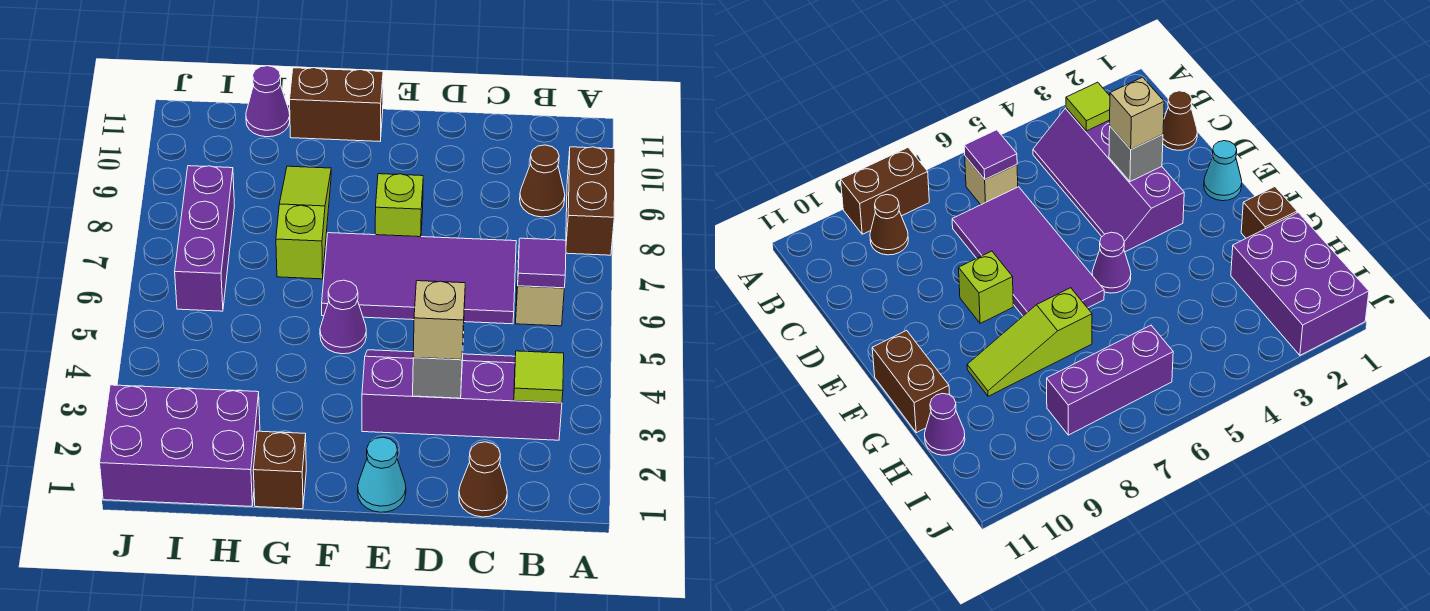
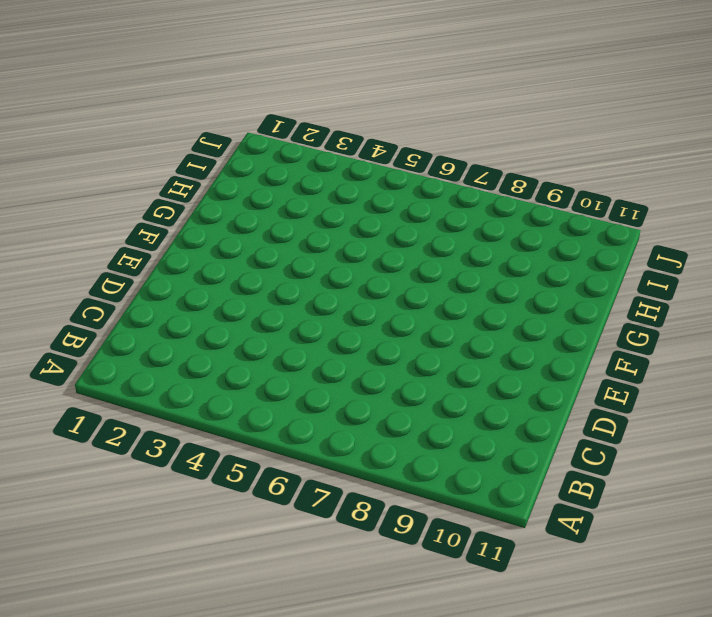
none -> brown brick A8:A9 level 1
none -> purple slope B3:E4 level 1 top 3
none -> tan brick B6 level 1

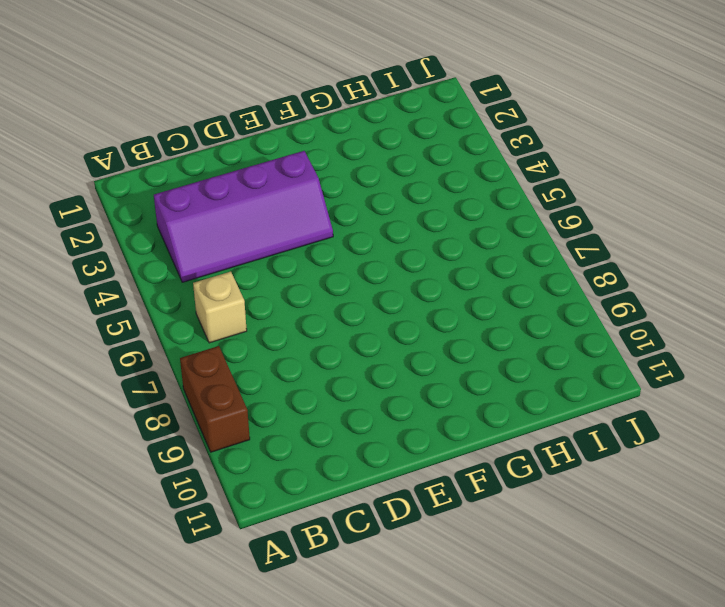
none -> brown cone B9 level 1
none -> brown cone C1 level 1
none -> purple tile C6:F7 level 1

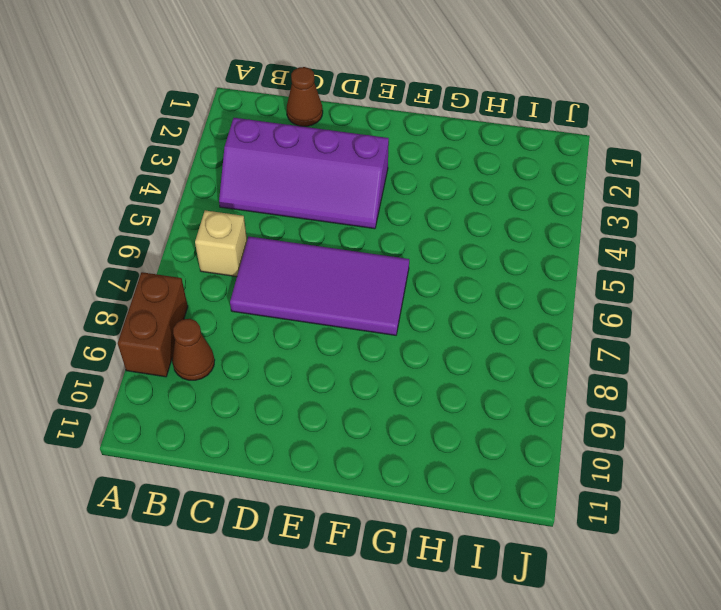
none -> cyan cone E1 level 1
none -> lime brick E8 level 1
none -> purple cone F5 level 1

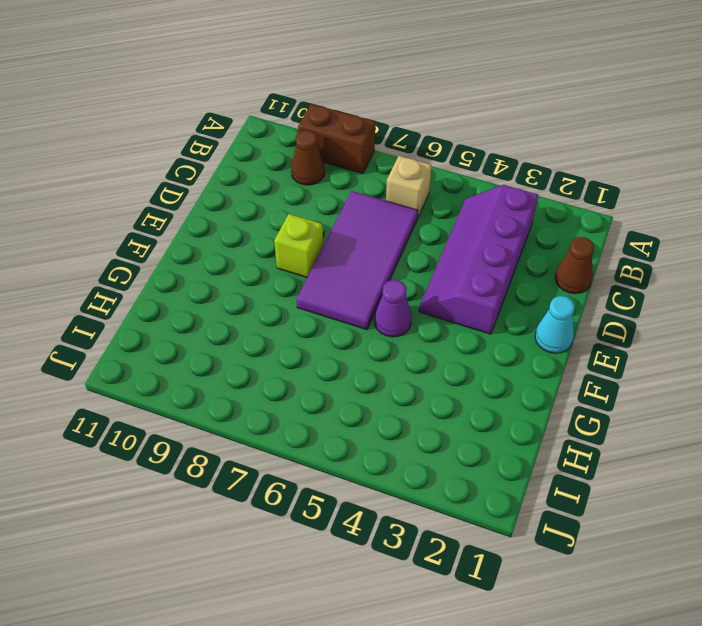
none -> brown brick F11:G11 level 1
none -> brown brick G1 level 1
none -> lime slope G7:G9 level 1 top 7

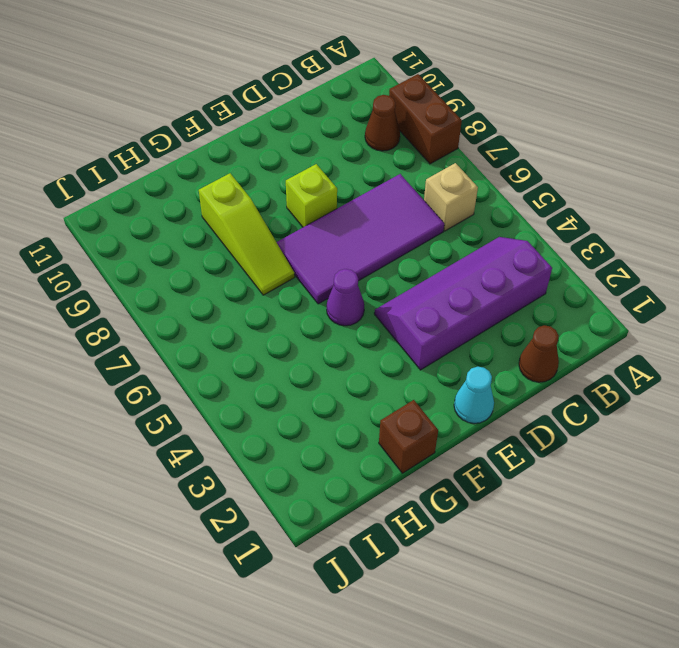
lime slope G7:G9 level 1 top 9 -> lime slope G7:G9 level 1 top 7
none -> brown brick F11:G11 level 1
none -> purple brick H1:J2 level 1
none -> purple cone H11 level 1

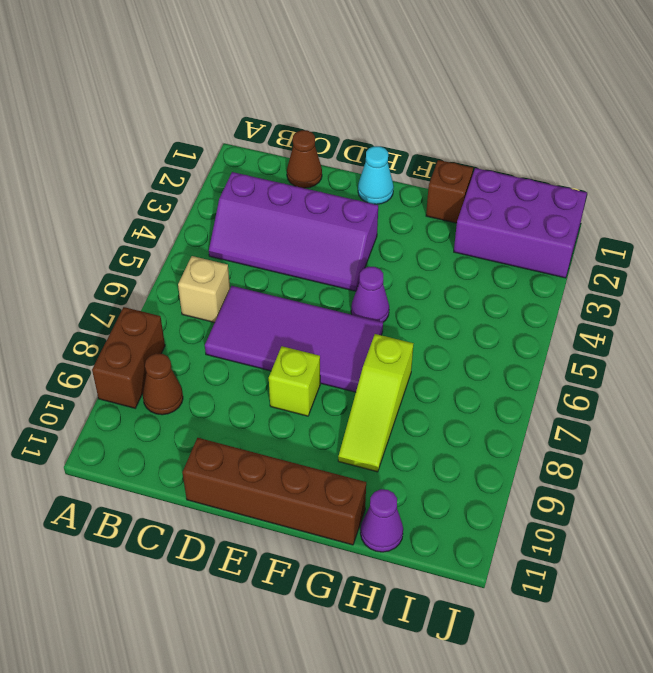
brown brick D11:G11 level 1 -> brown brick F11:G11 level 1
none -> purple brick I6:I8 level 1
none -> lime tile B3 level 2
none -> purple tile B6 level 2

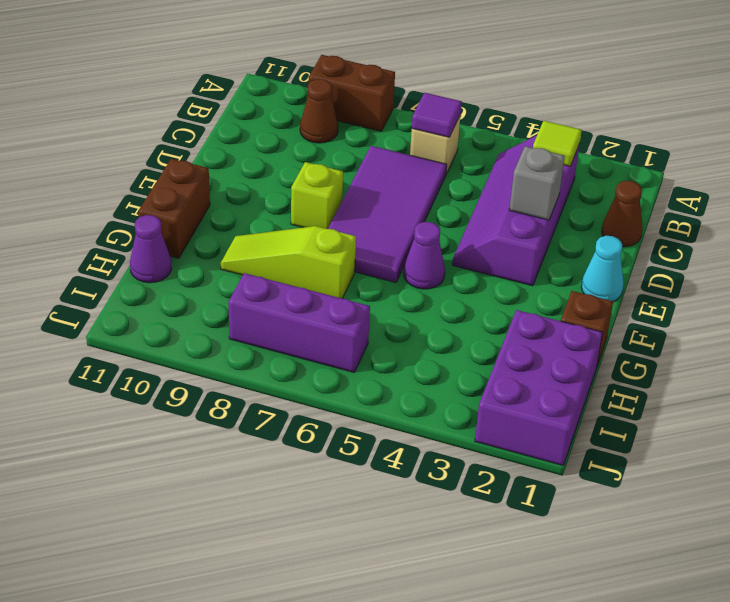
none -> tan brick D3 level 3

